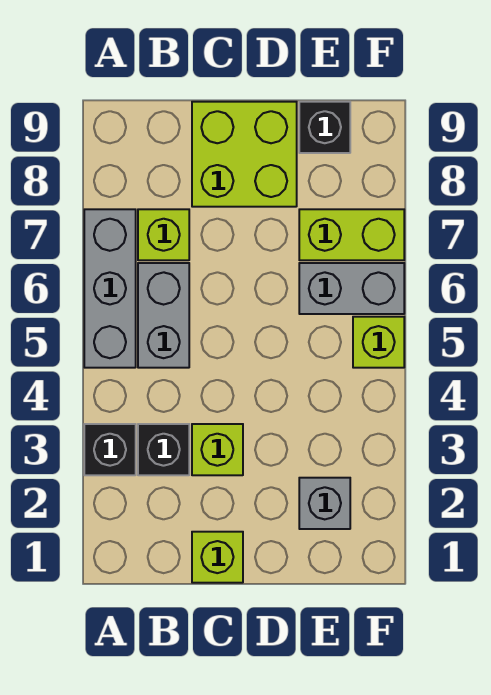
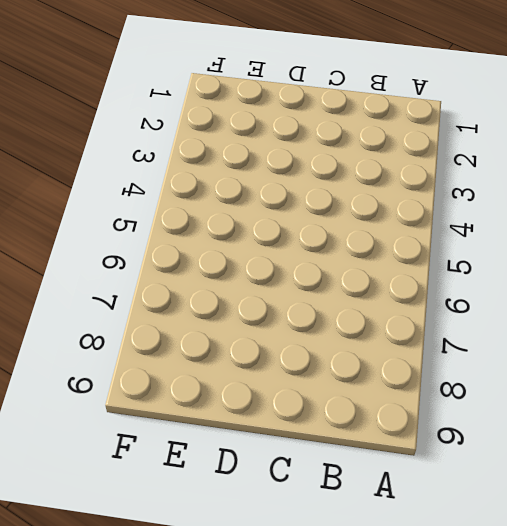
none -> black brick A3 level 1
none -> grey brick A5:A7 level 1
none -> black brick B3 level 1

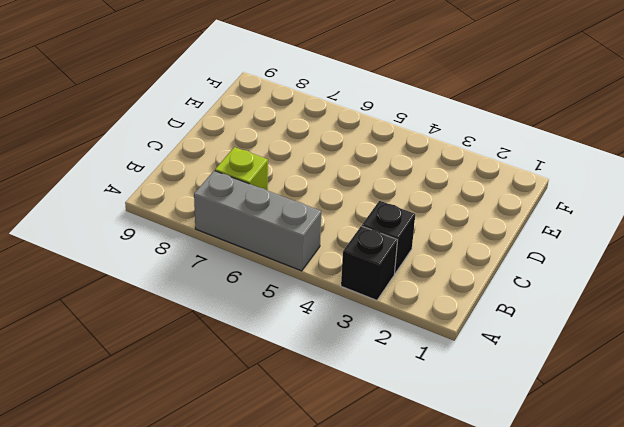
none -> grey brick B5:B6 level 1
none -> lime brick C1 level 1
none -> lime brick C3 level 1

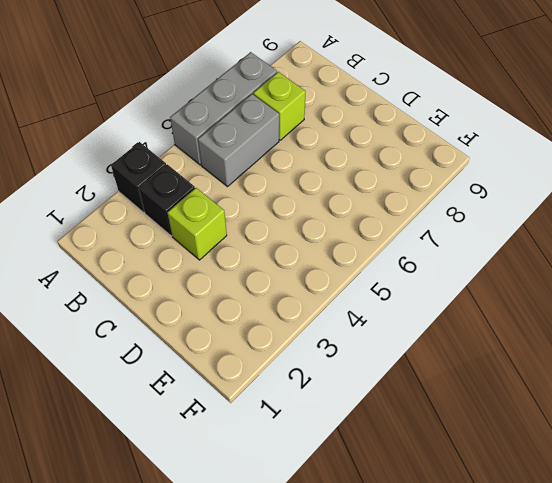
none -> lime brick C1 level 1
none -> lime brick C8:D9 level 1
none -> grey brick E2 level 1

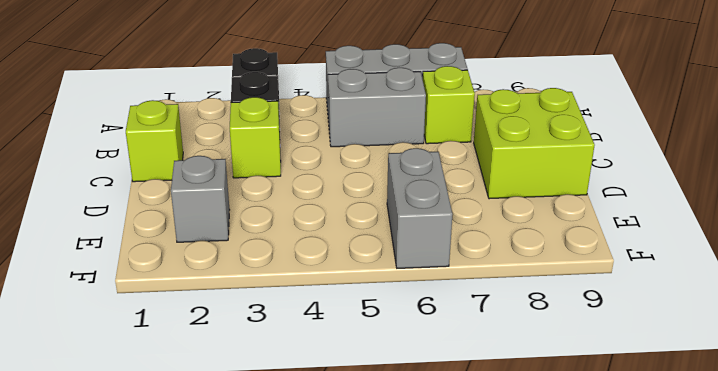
none -> lime brick E7:F7 level 1
none -> black brick E9 level 1
none -> lime brick F5 level 1

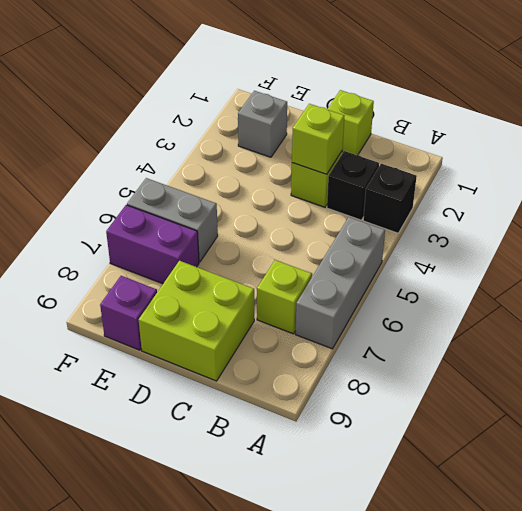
lime brick C3 level 2 -> lime brick F5 level 1
purple brick E7:F7 level 1 -> lime brick E7:F7 level 1
purple brick E9 level 1 -> black brick E9 level 1
none -> grey brick B5:B6 level 1

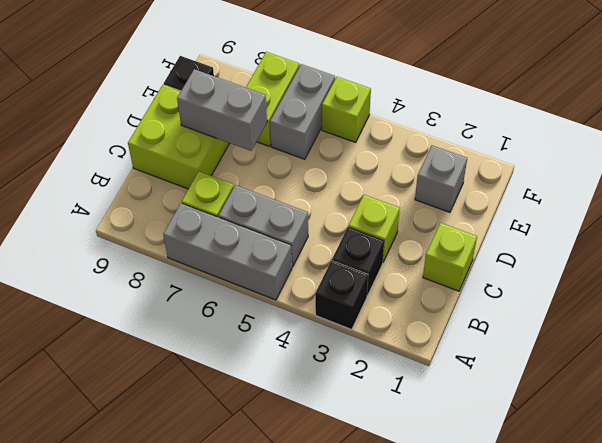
grey brick D7:D8 level 2 -> none

